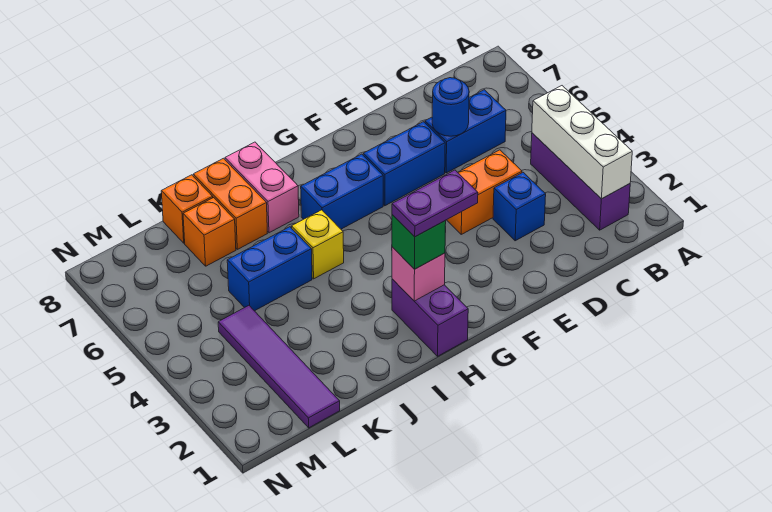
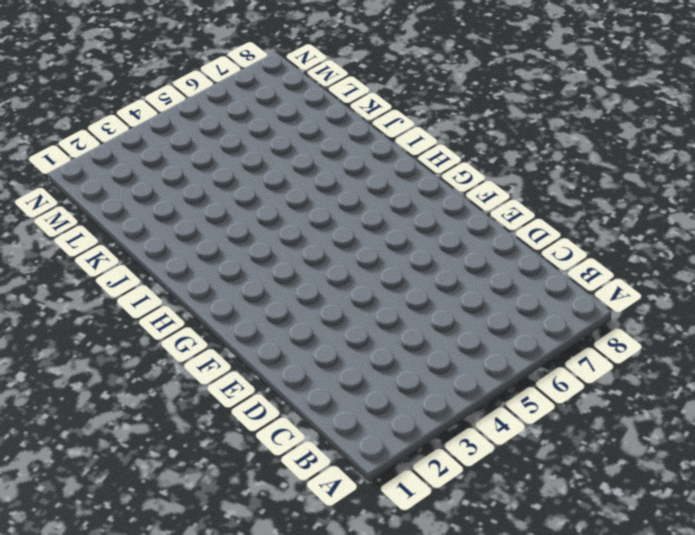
none -> purple brick B2:B4 level 1
none -> blue brick C6:D6 level 1
none -> blue brick D3 level 1

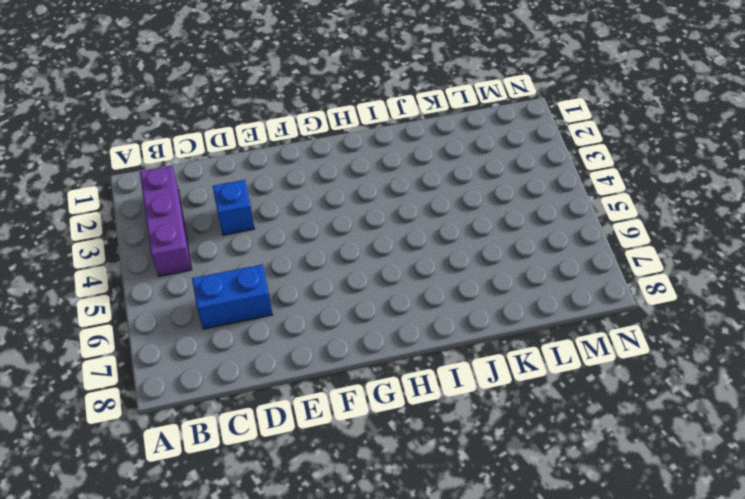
none -> orange brick D4:E4 level 1
none -> blue brick E6:F6 level 1
none -> blue brick G6:H6 level 1

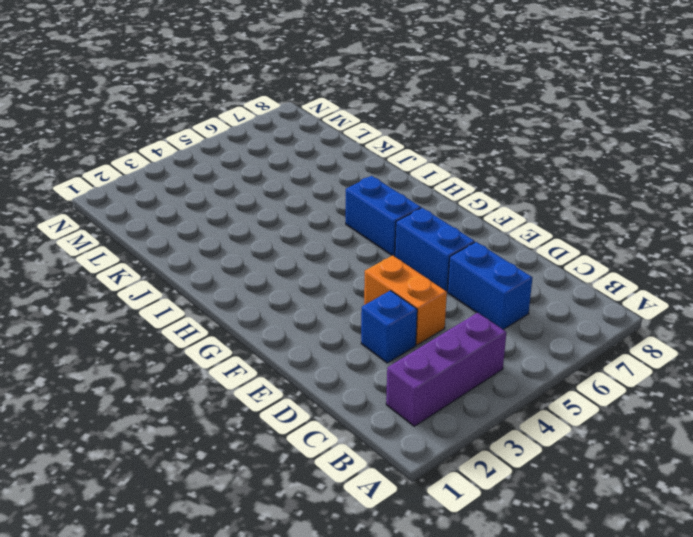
none -> purple brick H1:H2 level 1
none -> yellow brick I5 level 1
none -> pink brick I7:I8 level 1

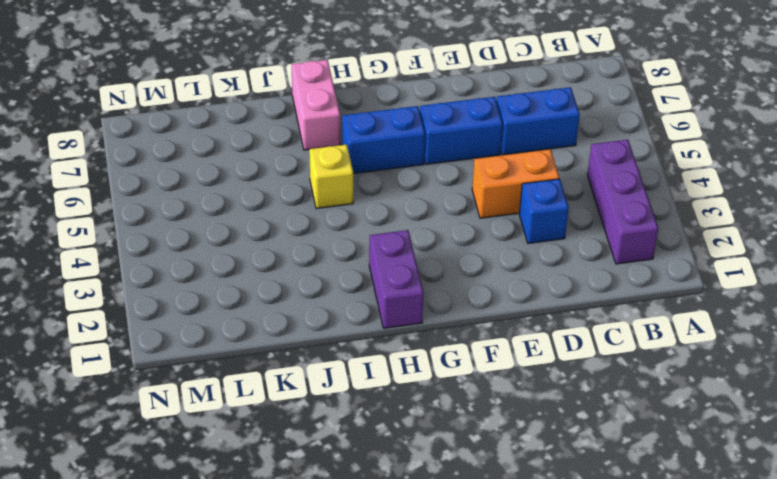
none -> blue brick J5:K5 level 1
none -> orange brick J7:J8 level 1
none -> orange brick K7 level 1

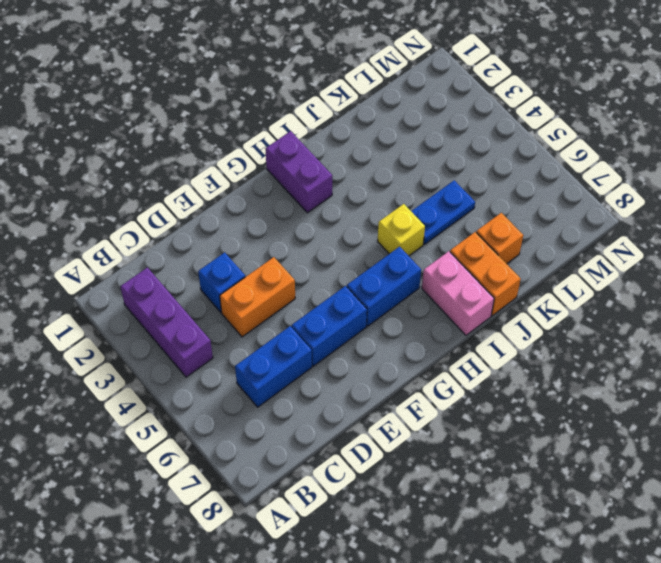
blue plate J5:K5 level 1 -> blue brick J5:K5 level 1
none -> orange brick K8 level 1
none -> purple tile L1:L4 level 1
none -> white brick B2:B4 level 2

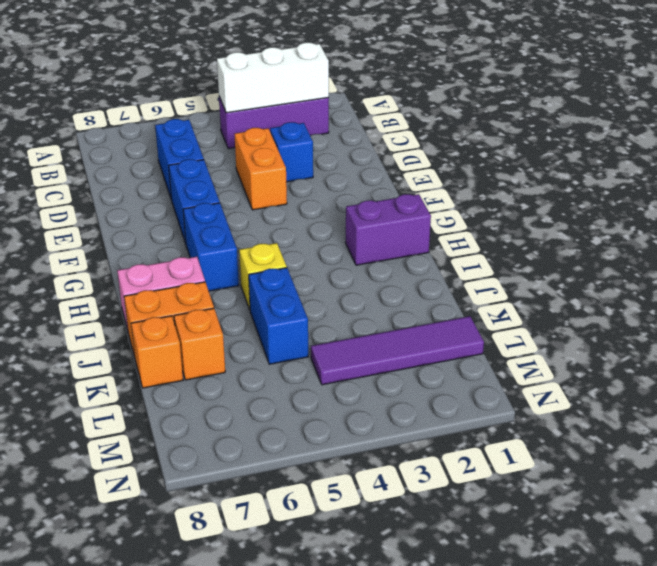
none -> blue round brick D6 level 2
none -> pink brick H2 level 2
none -> green brick H2 level 3

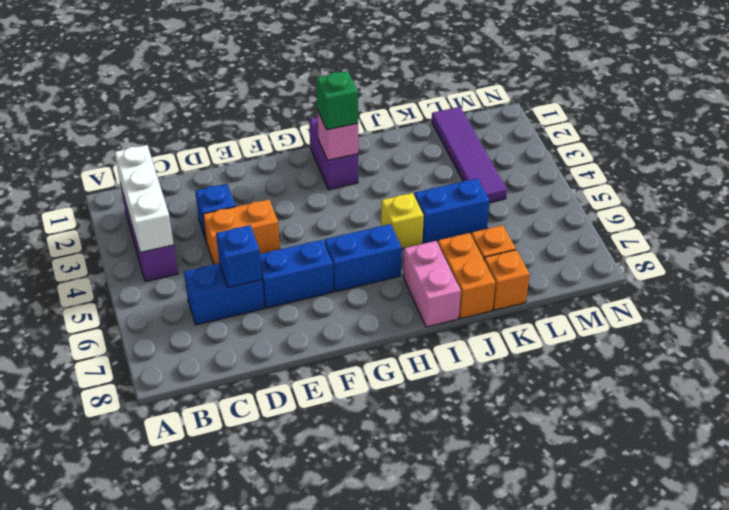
blue brick D6 level 2 -> blue round brick D6 level 2
none -> purple plate G2:H2 level 4

